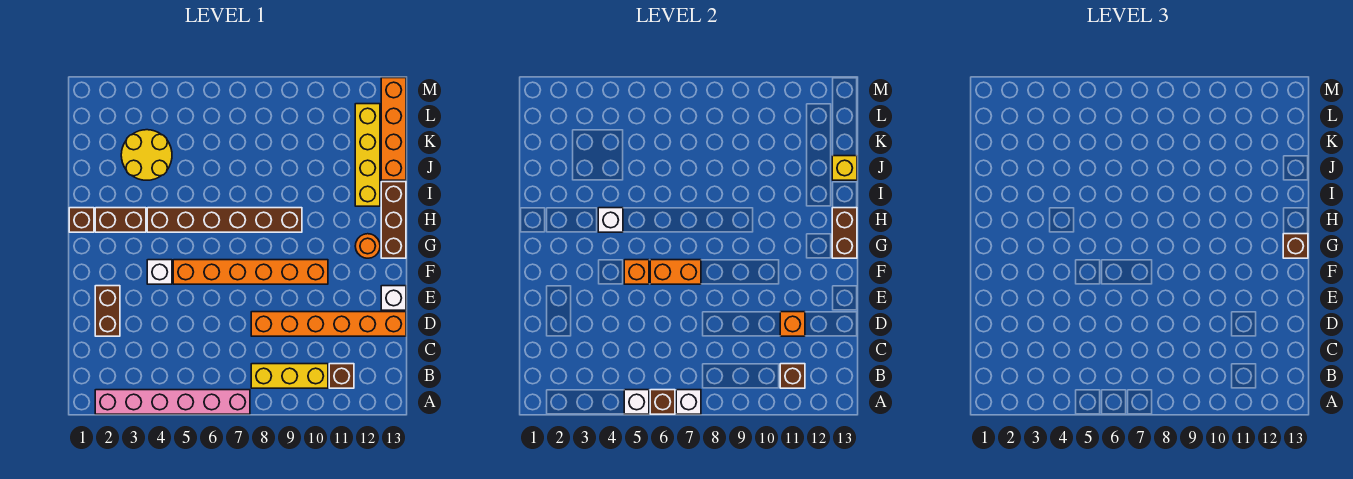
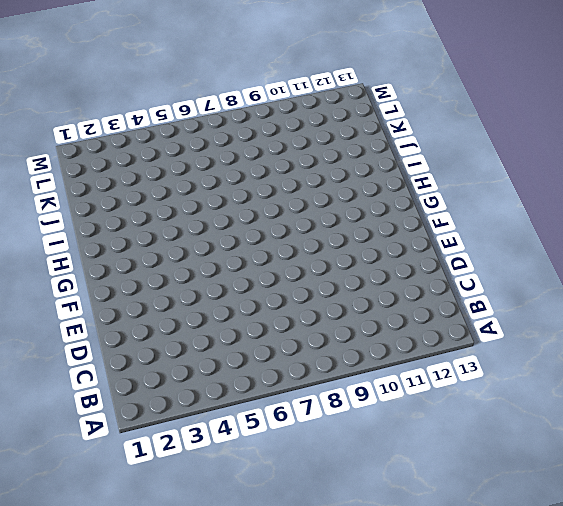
none -> pink brick A2:A7 level 1
none -> yellow brick B8:B10 level 1
none -> brown brick B11 level 1

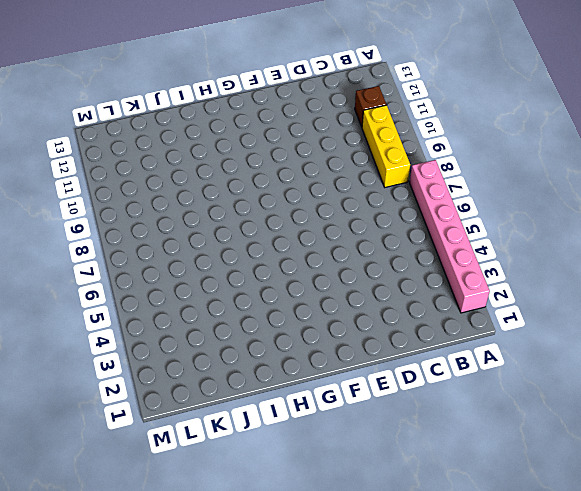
none -> brown brick D2:E2 level 1
none -> orange brick D8:D13 level 1
none -> white brick E13 level 1

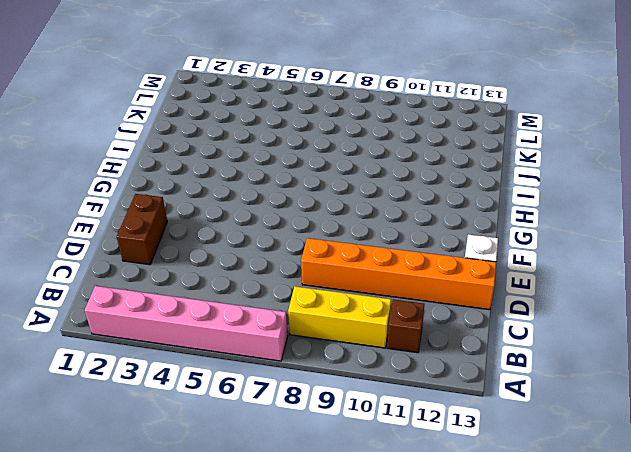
none -> white brick F4 level 1
none -> orange brick F5:F10 level 1
none -> orange round brick G12 level 1

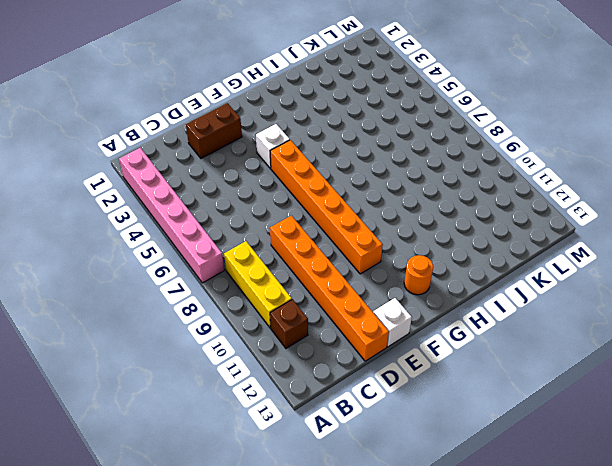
none -> brown brick G13:I13 level 1
none -> brown brick H1 level 1
none -> brown brick H2:H3 level 1

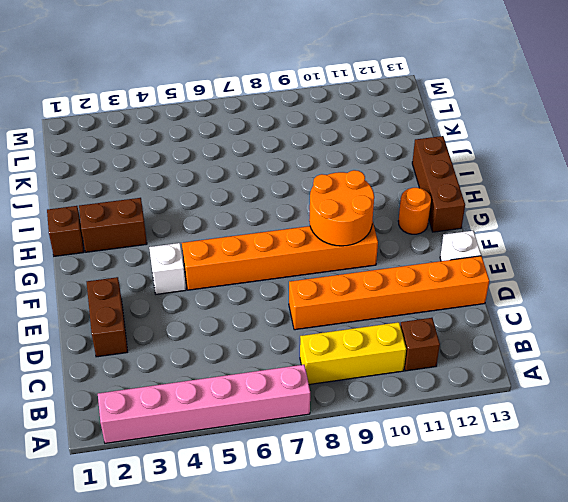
orange round brick F9:G10 level 2 -> none
none -> brown brick H4:H9 level 1
none -> yellow brick I12:L12 level 1
none -> yellow round brick J3:K4 level 1

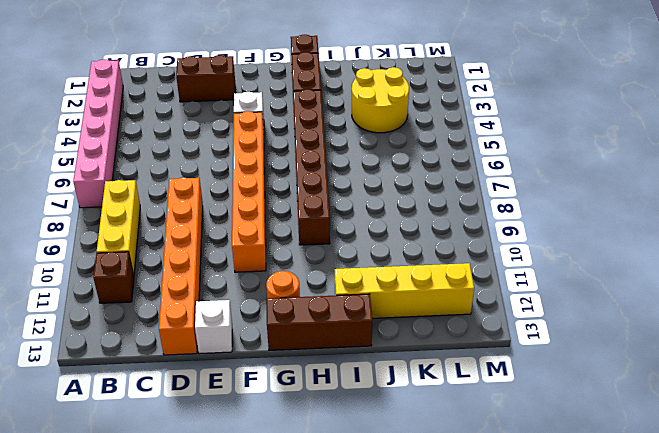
none -> orange brick J13:M13 level 1
none -> white brick A5 level 2
none -> brown brick A6 level 2

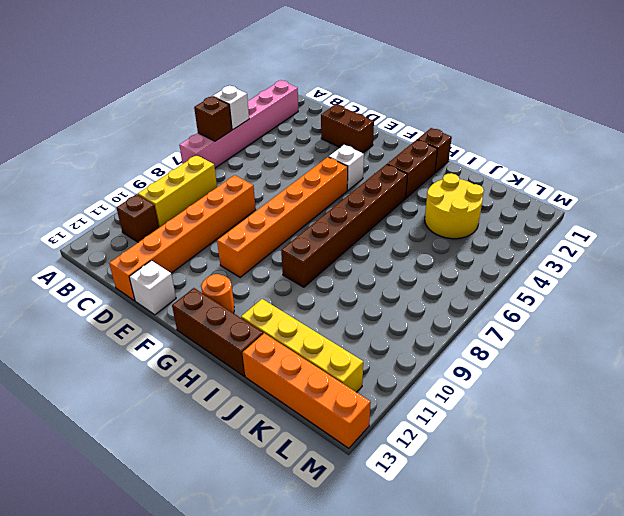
none -> white brick A7 level 2
none -> brown brick B11 level 2
none -> orange brick D11 level 2

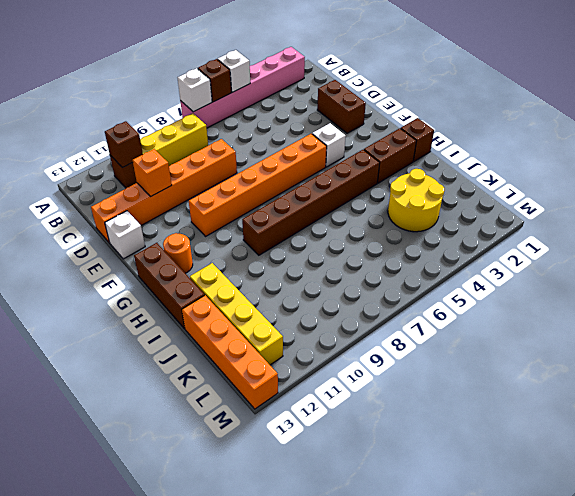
none -> orange brick F5 level 2
none -> orange brick F6:F7 level 2
none -> brown brick G13:H13 level 2

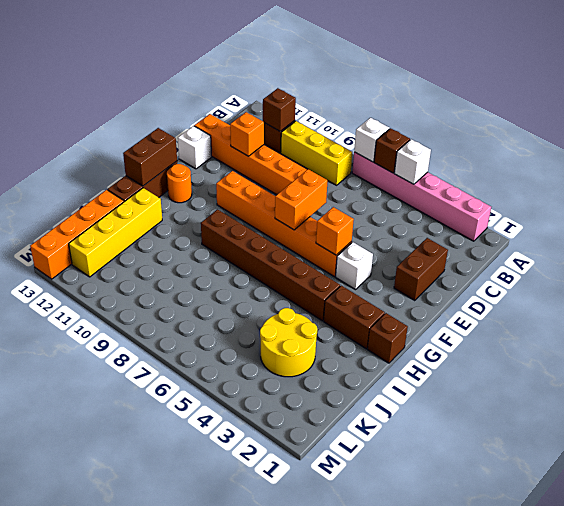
orange brick E7:F7 level 2 -> orange brick F6:F7 level 2
none -> white brick H4 level 2
none -> yellow brick J13 level 2
none -> brown brick G13 level 3

